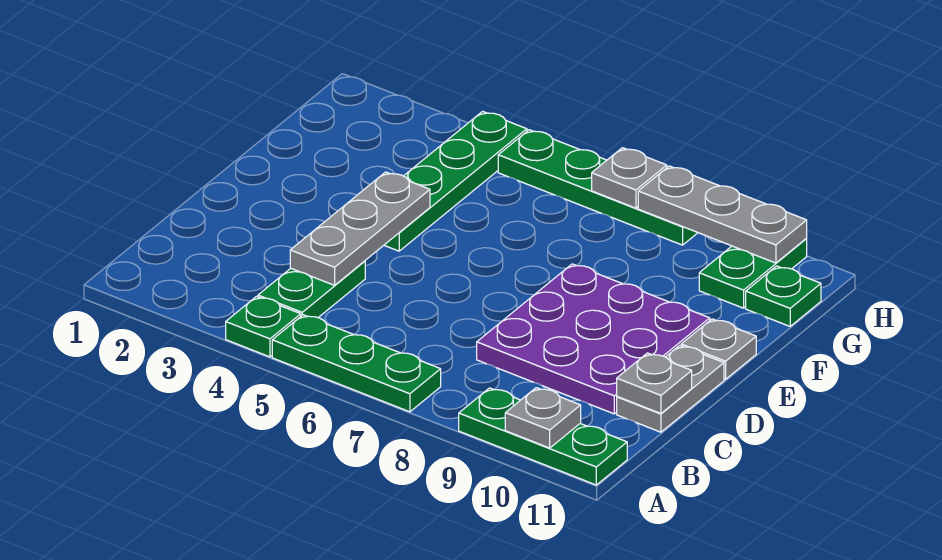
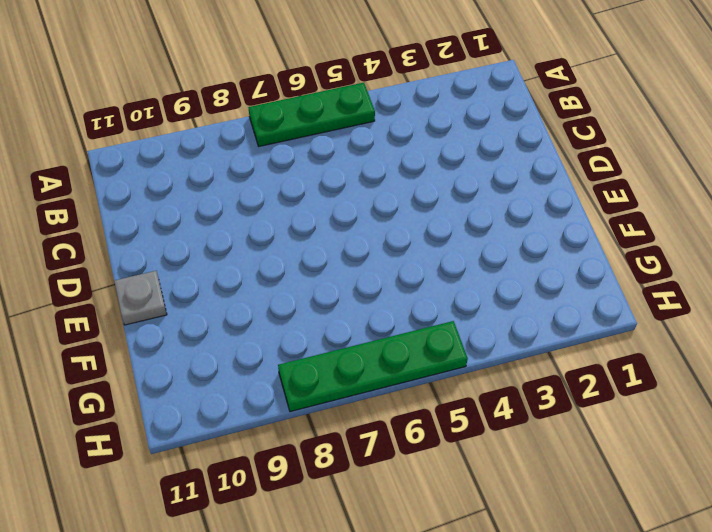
none -> green plate A4 level 1
none -> green plate A9:A11 level 1
none -> green plate B4:C4 level 1

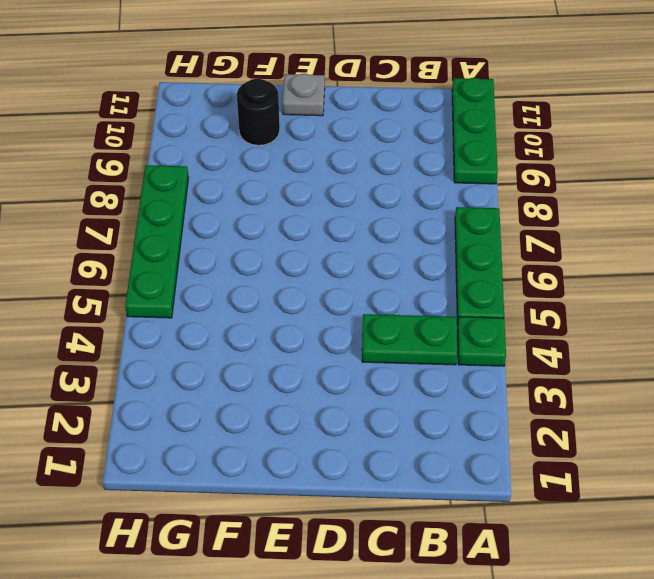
black round brick F10 level 1 -> none
none -> purple plate C8:E10 level 1
none -> grey plate C11:D11 level 1
none -> green plate E4:H4 level 1

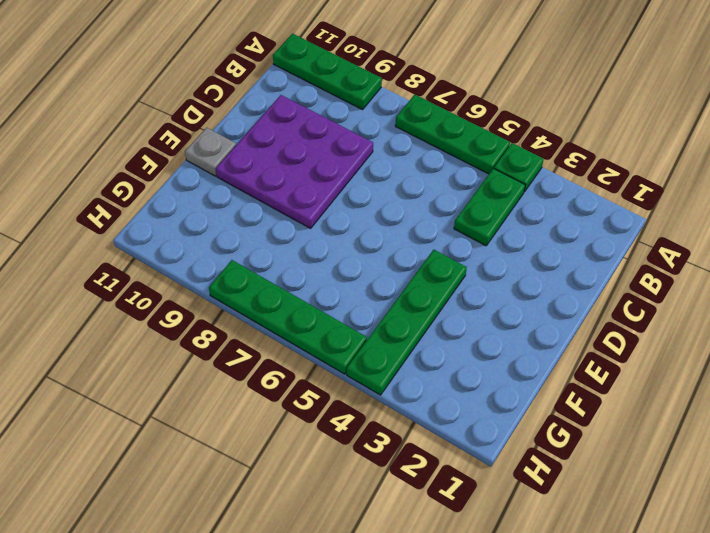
none -> grey plate C11:D11 level 1
none -> green plate G10:H10 level 1
none -> green plate G11 level 1

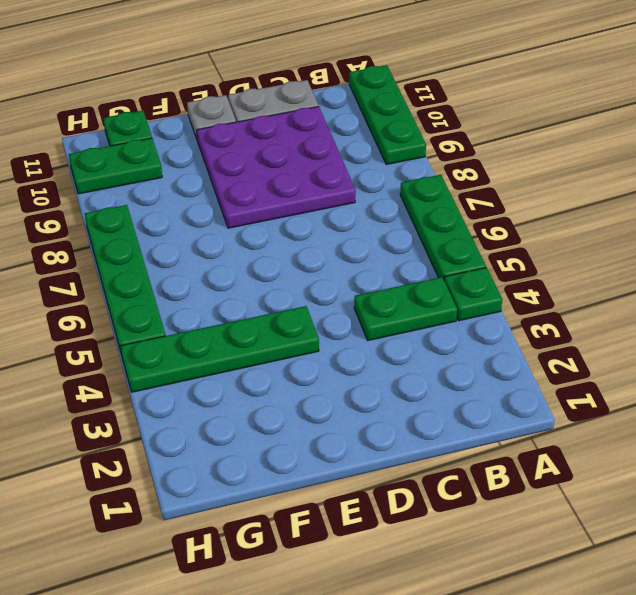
none -> grey plate A10 level 2
none -> grey plate C4:E4 level 2
none -> grey plate C11 level 2

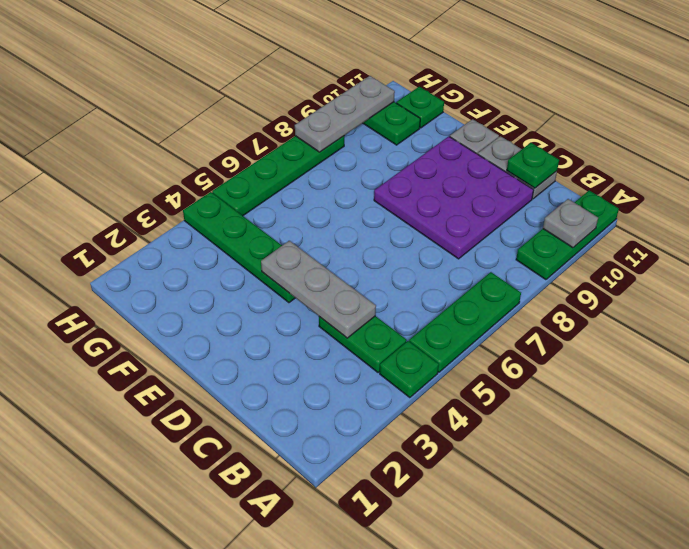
green plate C11 level 2 -> grey plate C11 level 2
none -> grey plate H7 level 2

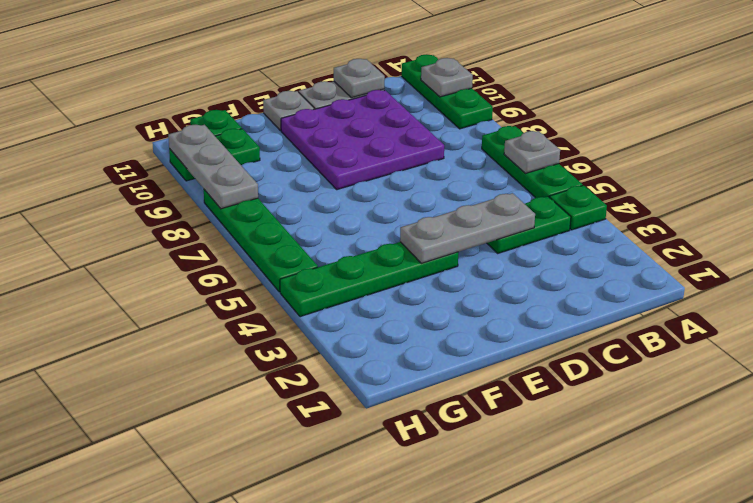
grey plate A6 level 2 -> grey plate H7 level 2

